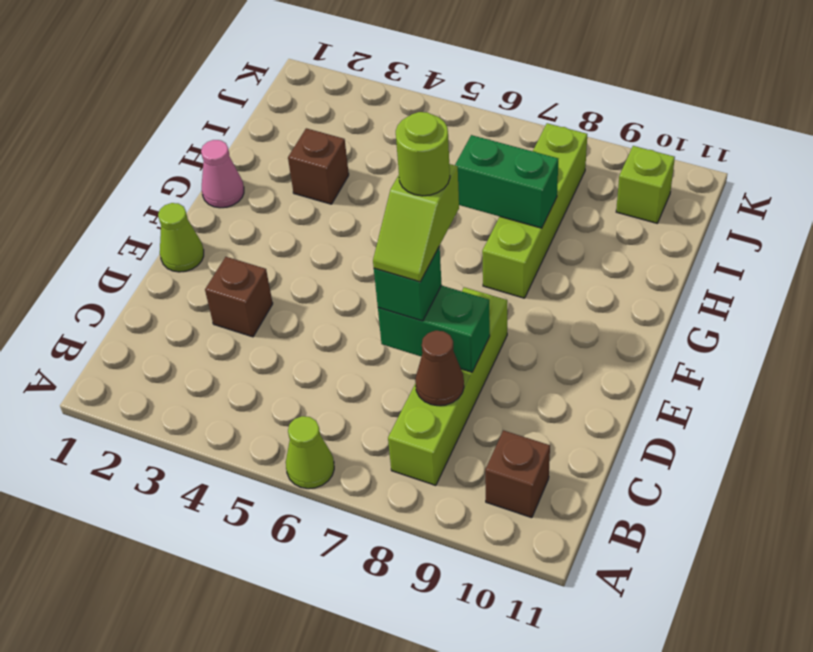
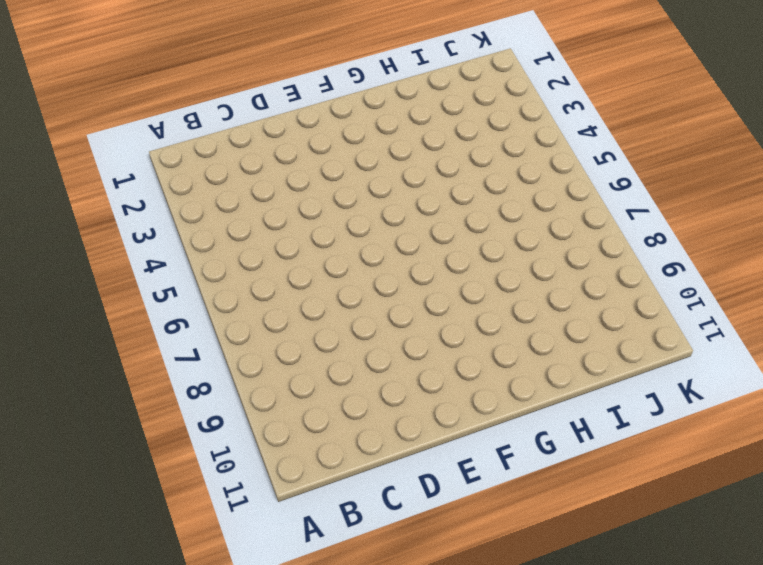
none -> lime cone A6 level 1
none -> lime brick B8:E8 level 1
none -> brown brick B10 level 1

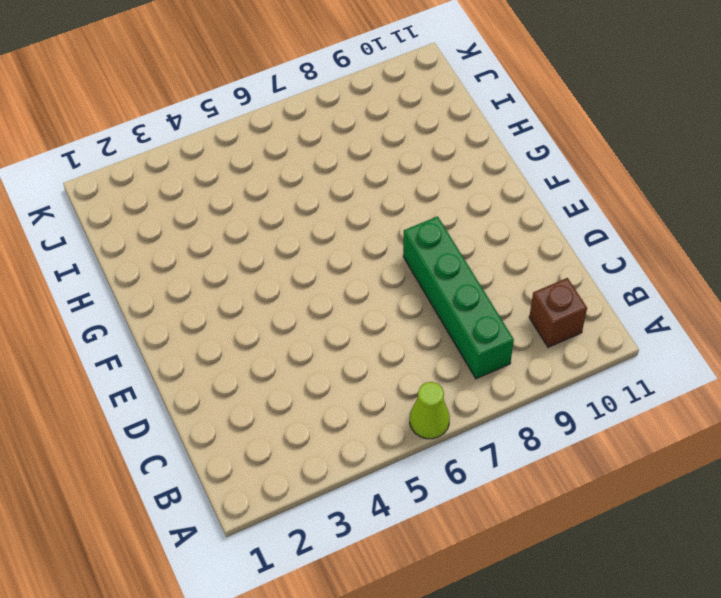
green brick B8:E8 level 1 -> lime brick B8:E8 level 1
none -> brown brick D3 level 1
none -> lime cone E1 level 1
none -> pink cone G1 level 1

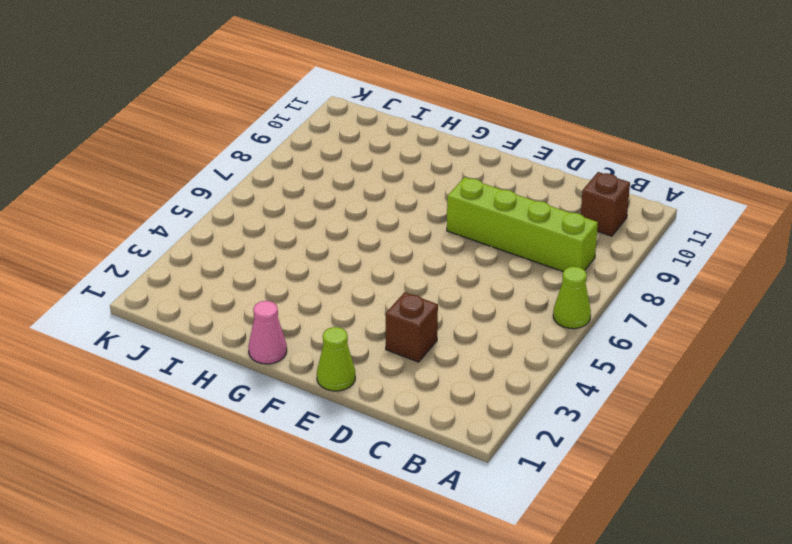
none -> lime brick G8:J8 level 1
none -> brown brick H3 level 1
none -> lime brick J10 level 1

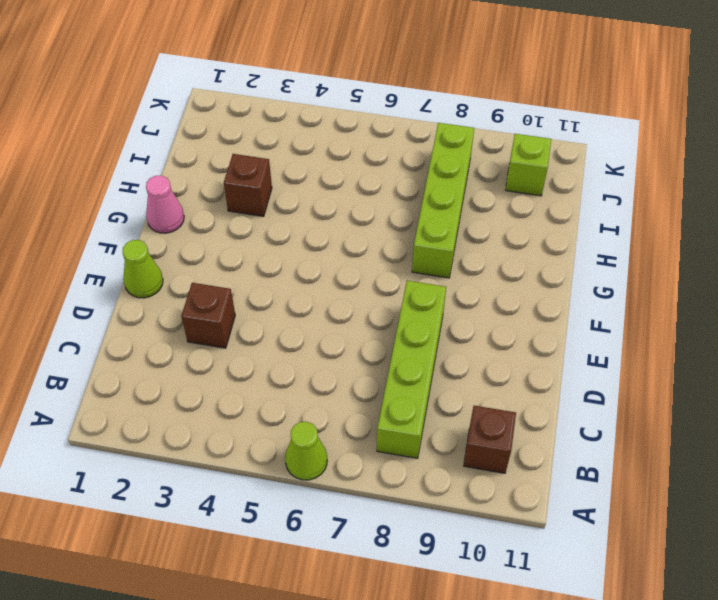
none -> brown cone C8 level 2
none -> green brick D7:D8 level 2
none -> green brick H7:H8 level 2

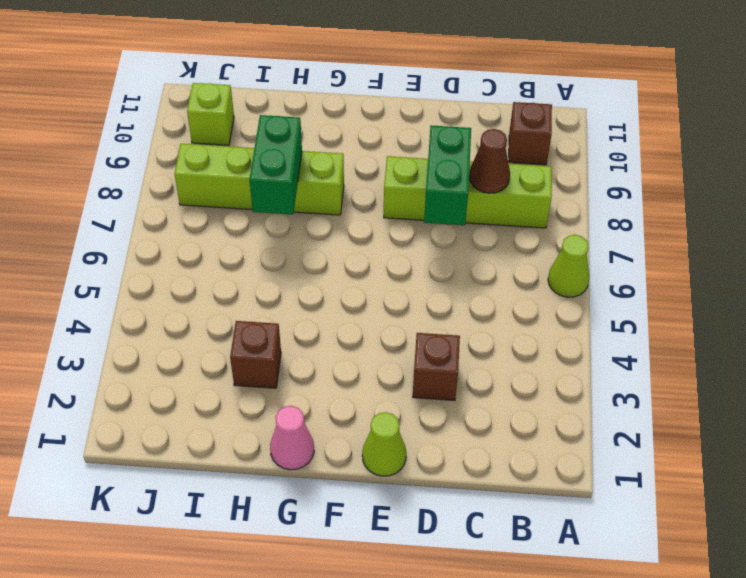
none -> green brick D7 level 3
none -> lime slope D7:E7 level 4 top E
none -> lime round brick E7 level 5

